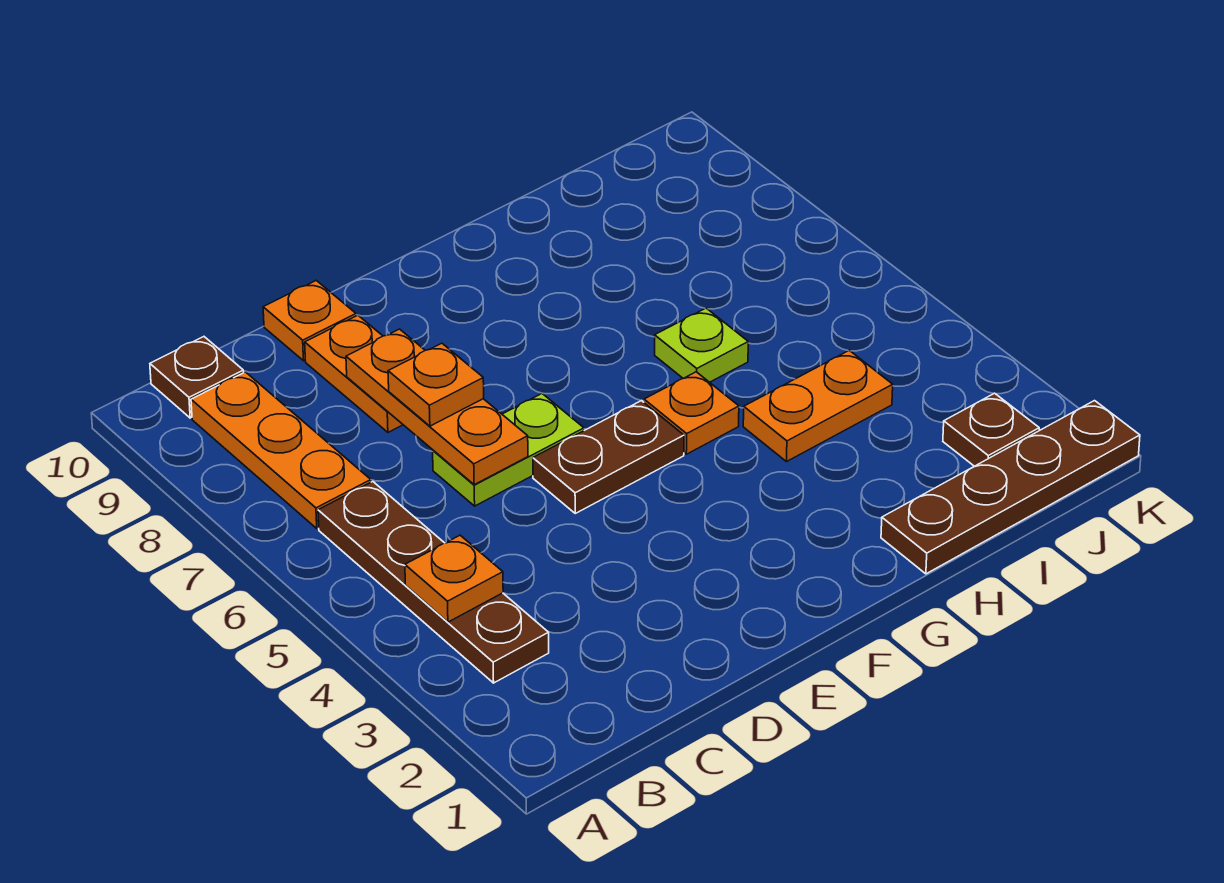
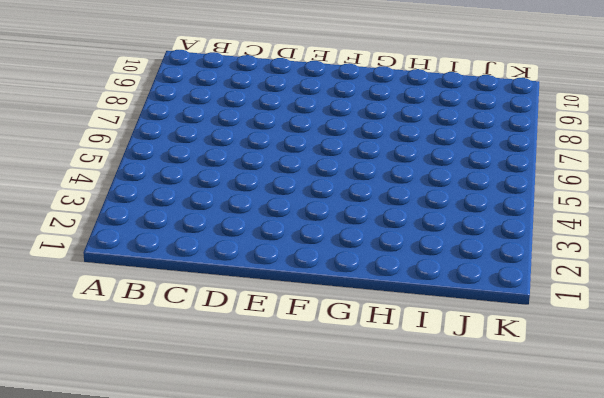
none -> brown plate B3:B6 level 1
none -> orange plate B7:B9 level 1
none -> brown plate B10 level 1

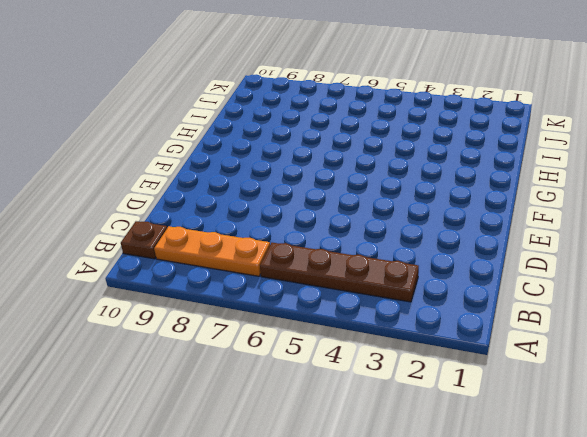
none -> lime plate D6:E6 level 1
none -> orange plate D8:D9 level 1
none -> orange plate D10 level 1

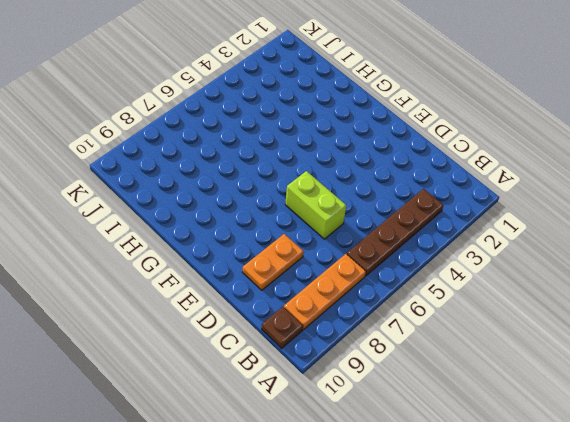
lime brick D6:E6 level 1 -> lime plate D6:E6 level 1
none -> orange plate D10 level 1
none -> brown plate E5:F5 level 1
none -> orange plate G5 level 1

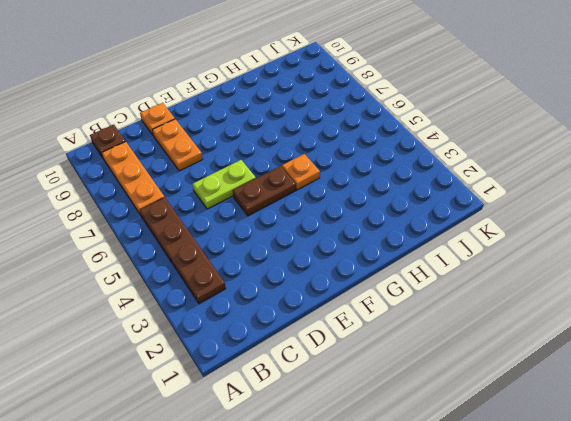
none -> brown plate H1:K1 level 1
none -> orange plate H4:I4 level 1
none -> lime plate H6 level 1

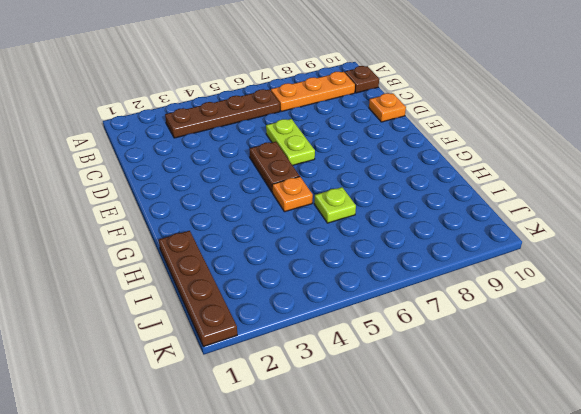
none -> orange plate D8:D9 level 1
none -> orange plate H4:I4 level 1
none -> brown plate J2 level 1

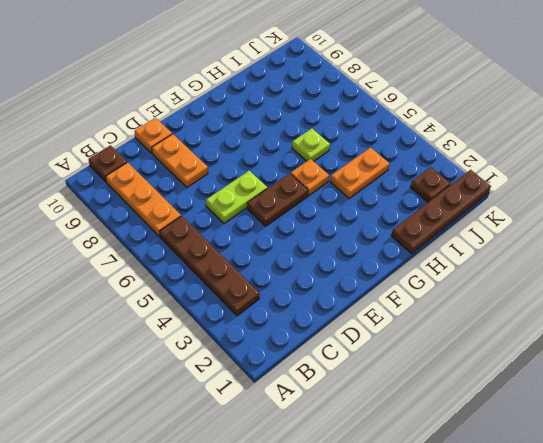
none -> orange plate B4 level 2
none -> orange plate D6:D8 level 2
none -> orange plate D7 level 3

